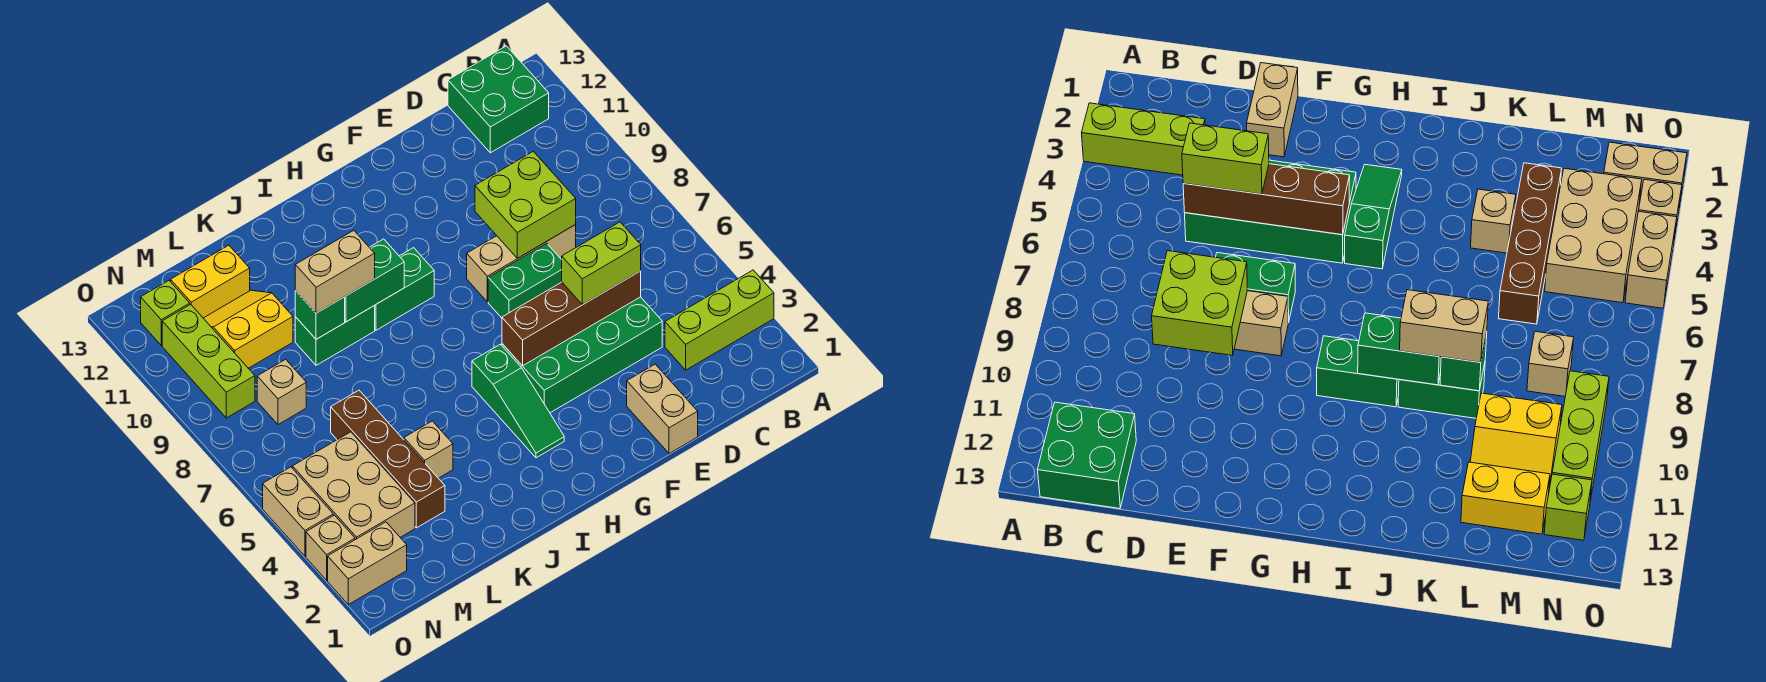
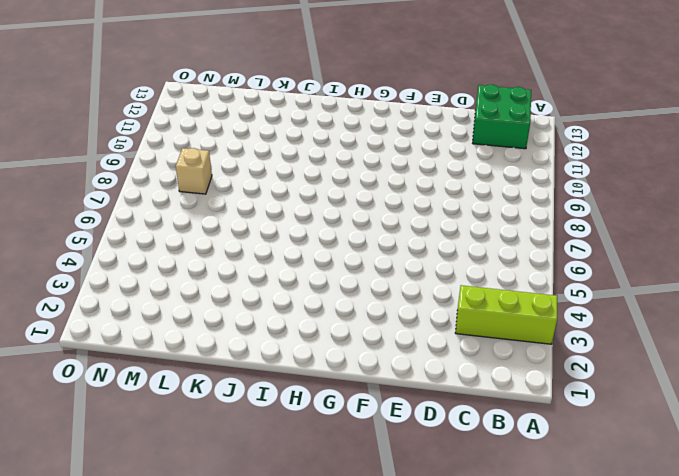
none -> green brick D4:G5 level 1
none -> tan brick D8:F8 level 1
none -> tan brick E1:E2 level 1

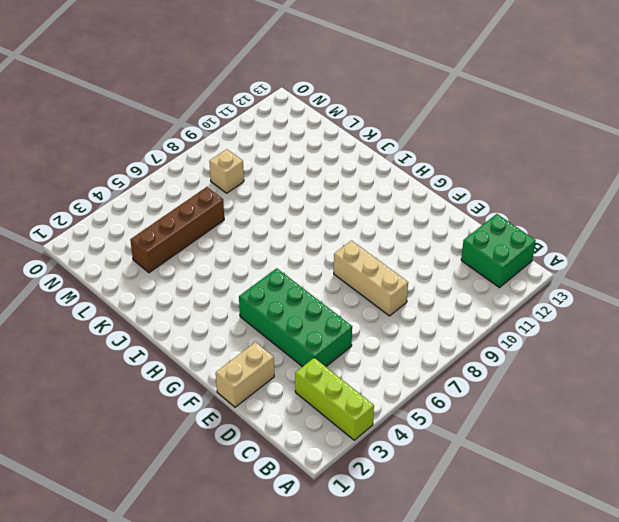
none -> green brick E7:F7 level 1
none -> green slope H3:H5 level 1 top 5
none -> green brick H9:I9 level 1

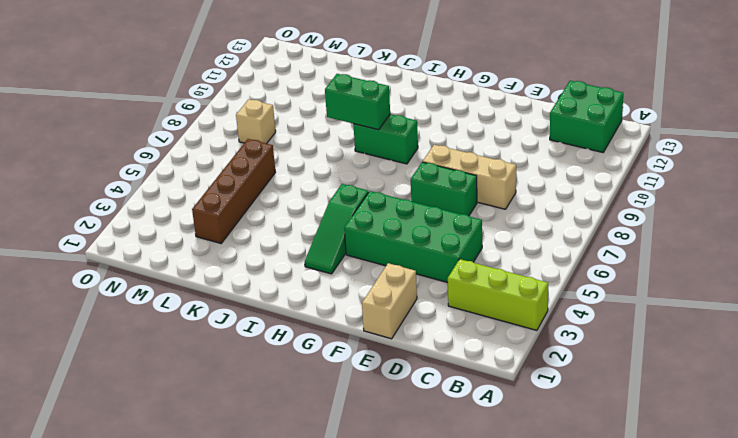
none -> green brick J9:K9 level 1
none -> tan brick K4 level 1
none -> yellow slope L10:M11 level 1 top 10

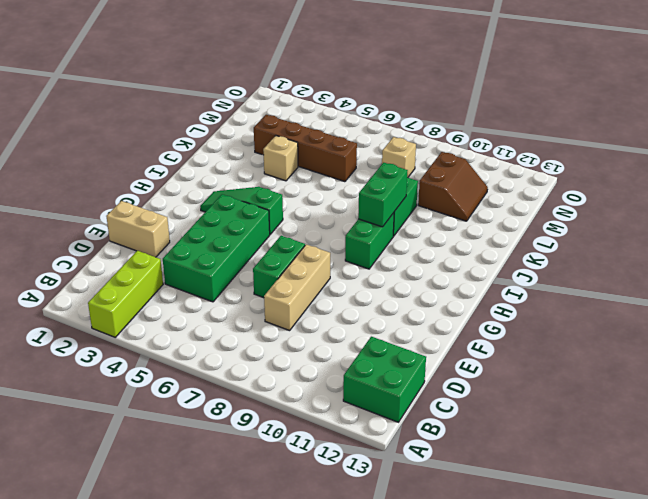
brown slope L10:M11 level 1 top 10 -> yellow slope L10:M11 level 1 top 10
none -> yellow brick L12:M12 level 1
none -> tan brick M3:N5 level 1
none -> tan brick N2:O2 level 1

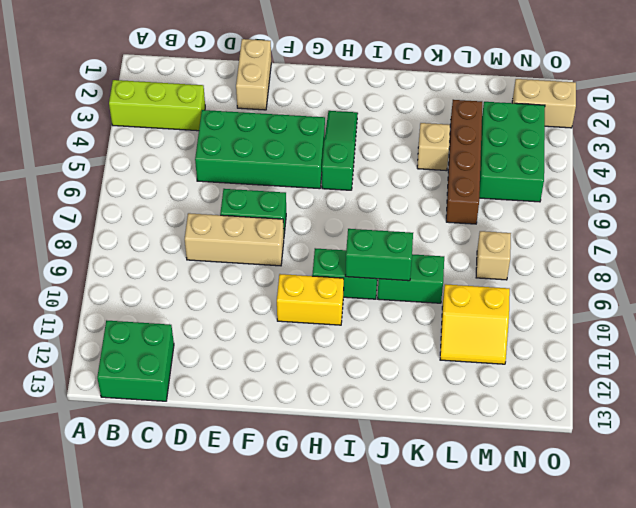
yellow brick G10:H10 level 1 -> yellow brick L12:M12 level 1
green brick M3:N5 level 1 -> tan brick M3:N5 level 1
none -> lime brick N9:N11 level 1
none -> lime brick N12 level 1
none -> tan brick O3 level 1

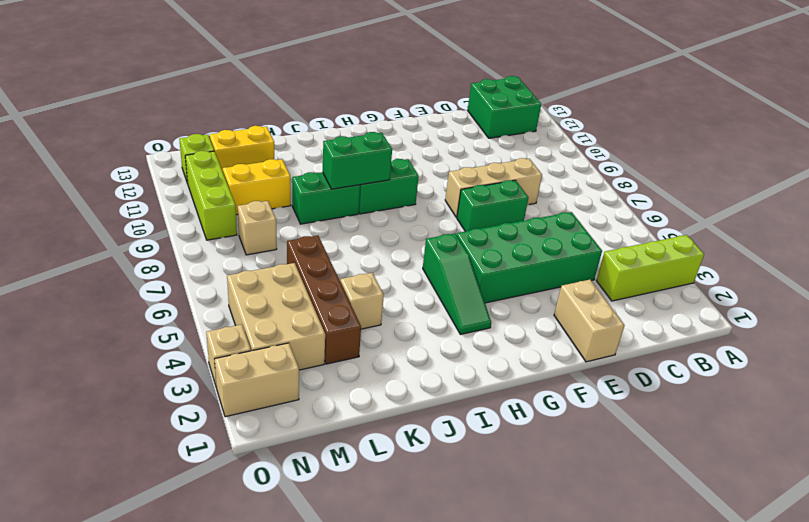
none -> tan brick O4:O5 level 1
none -> brown brick D5:G5 level 2
none -> lime brick D8:E9 level 2

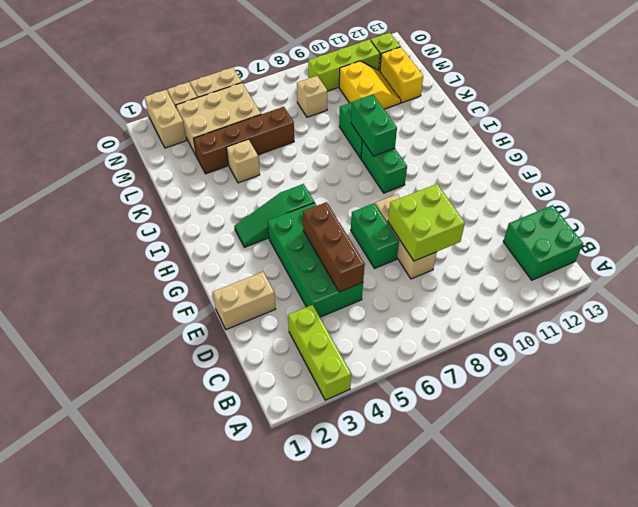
brown brick D5:F5 level 2 -> brown brick D5:G5 level 2
none -> green brick K9 level 2
none -> lime brick D5:E5 level 3
none -> tan brick J9:K9 level 3

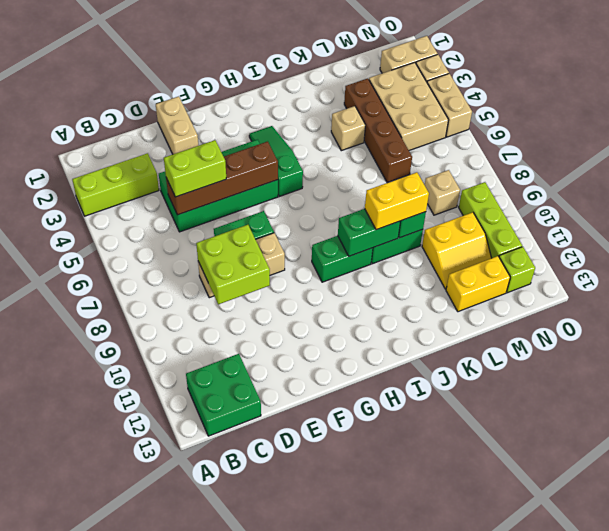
yellow brick J9:K9 level 3 -> tan brick J9:K9 level 3

